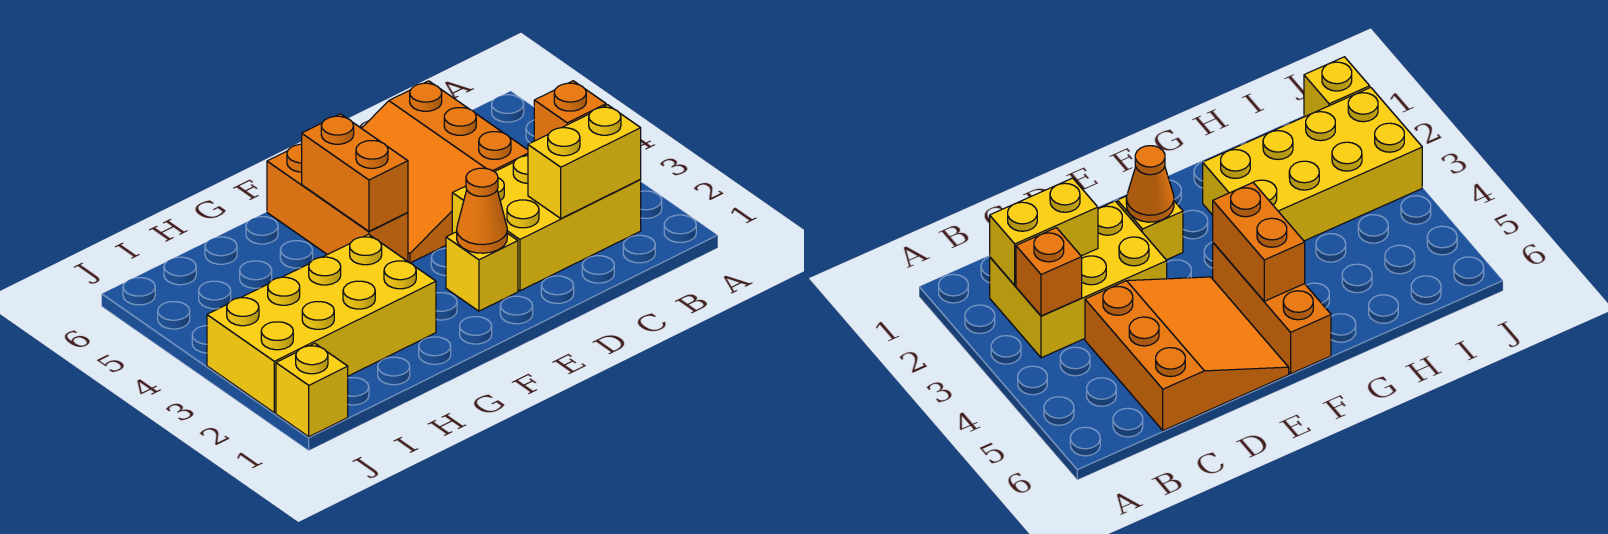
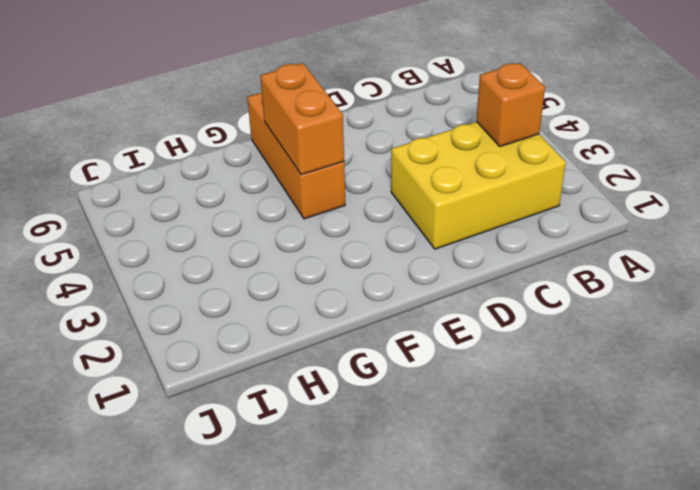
none -> orange slope C4:E6 level 1 top C
none -> yellow brick E2 level 1

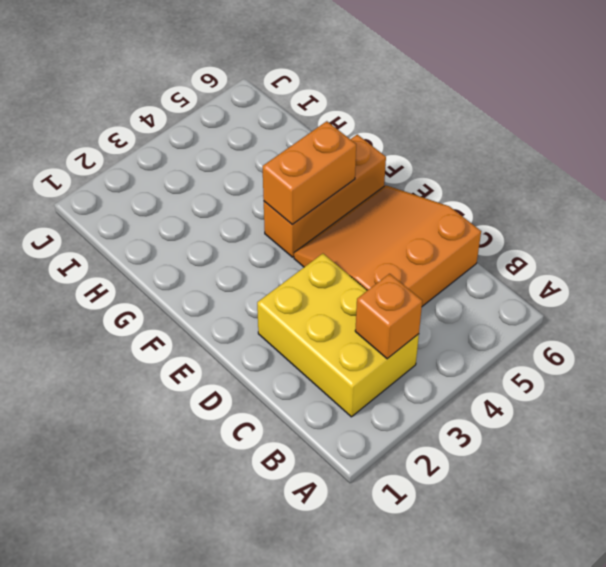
none -> yellow brick E2 level 1
none -> yellow brick G2:J3 level 1

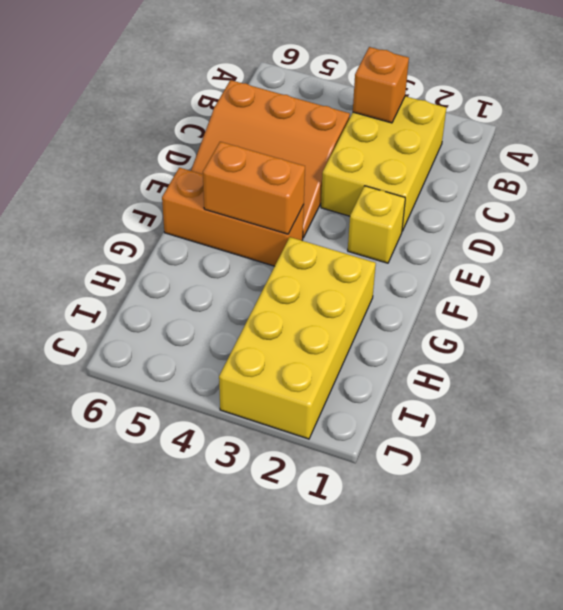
none -> yellow brick J1 level 1
none -> yellow brick B2:C2 level 2

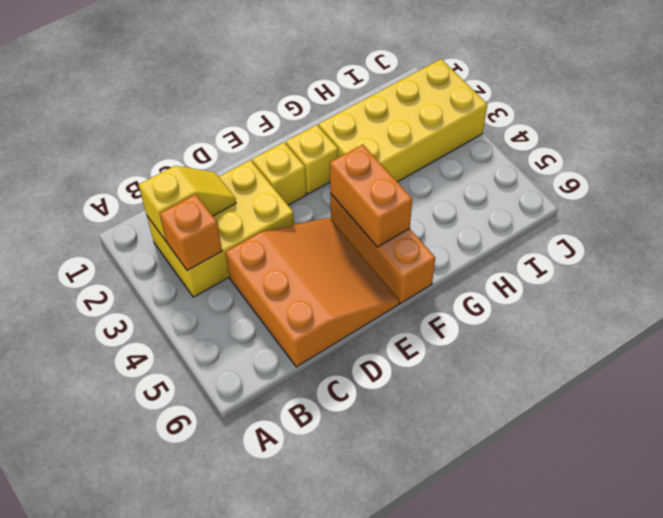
yellow slope B2:C2 level 2 top B -> yellow brick B2:C2 level 2
yellow brick F2 level 1 -> yellow brick J1 level 1
none -> orange cone E2 level 2

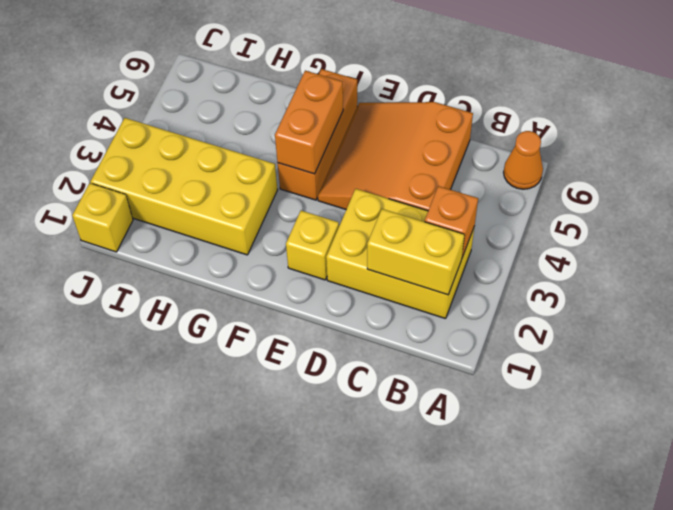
orange cone A6 level 1 -> orange cone E2 level 2

